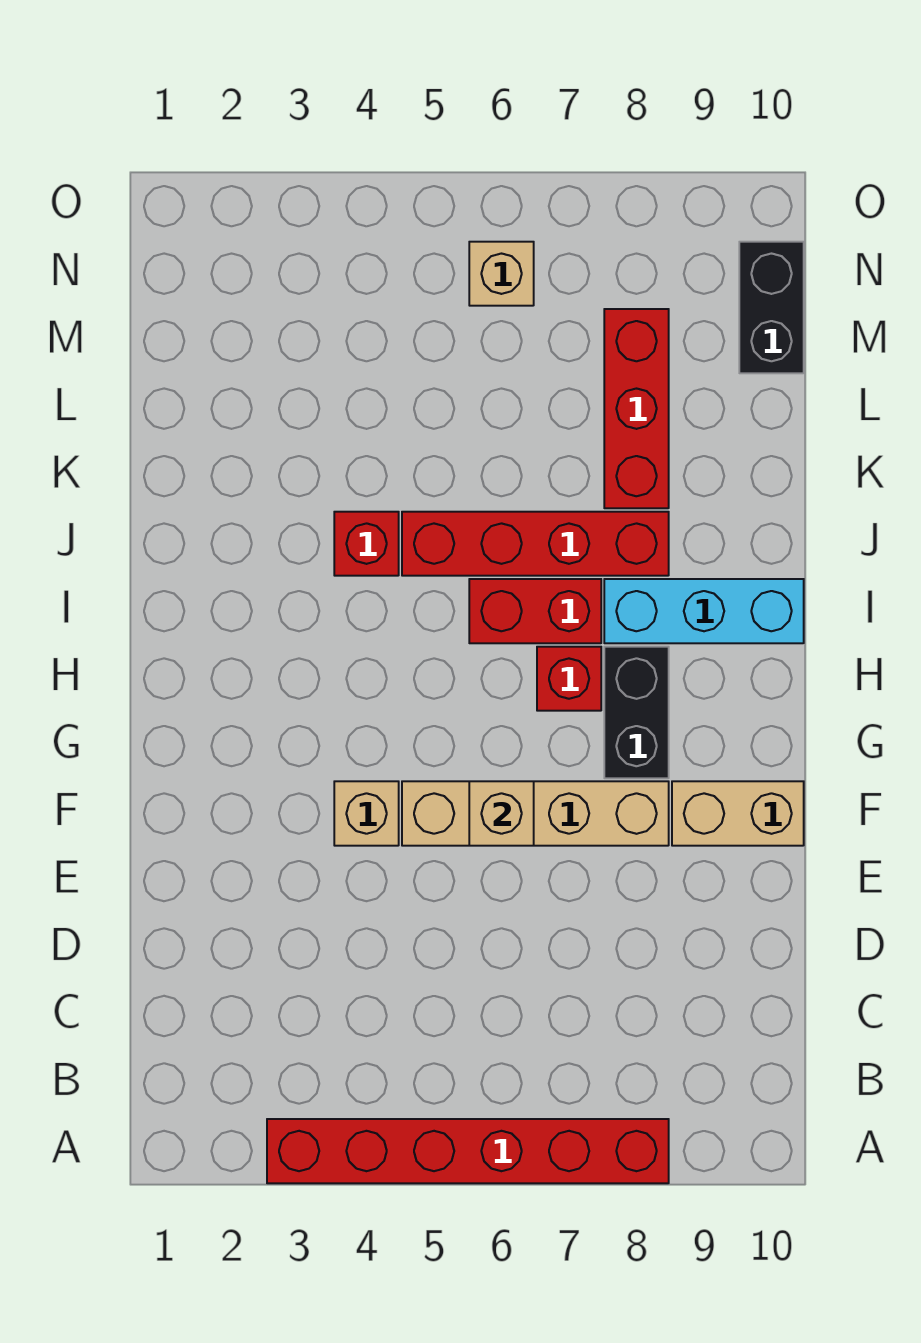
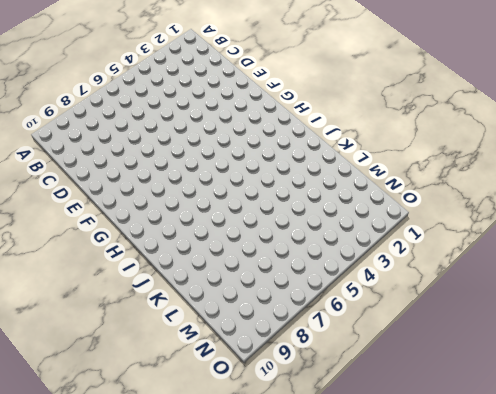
none -> red brick A3:A8 level 1
none -> tan brick F4 level 1
none -> tan brick F5:F8 level 1

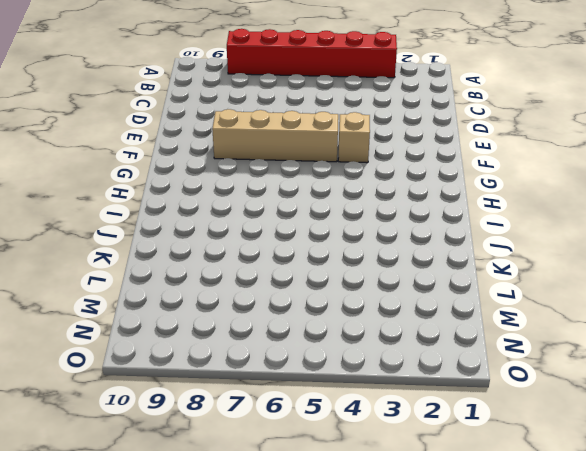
none -> tan brick F9:F10 level 1
none -> black brick G8:H8 level 1
none -> red brick H7 level 1

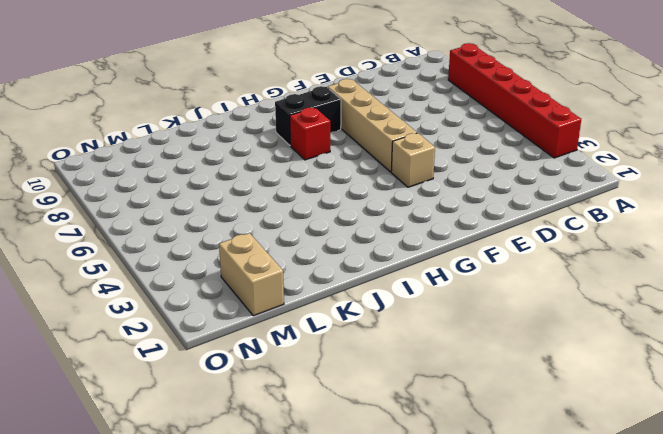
tan brick M1:M2 level 1 -> tan brick F9:F10 level 1
none -> red brick I6:I7 level 1
none -> cyan brick I8:I10 level 1
none -> red brick J4 level 1

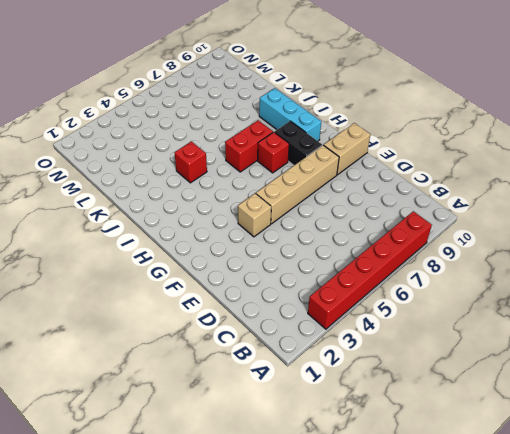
cyan brick H9:J9 level 1 -> cyan brick I8:I10 level 1
none -> red brick J5:J8 level 1
none -> red brick K8:M8 level 1
none -> black brick M10:N10 level 1

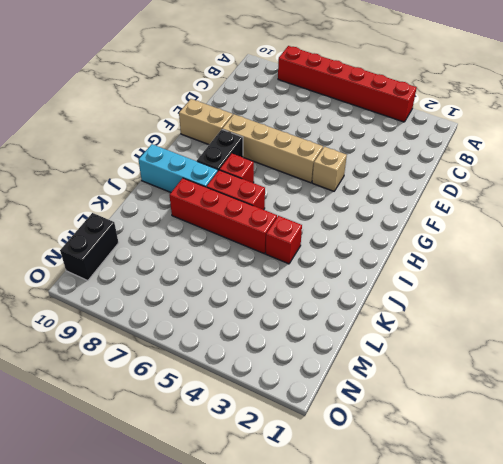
none -> red brick K8:M8 level 1
none -> tan brick N6 level 1
none -> tan brick F6 level 2

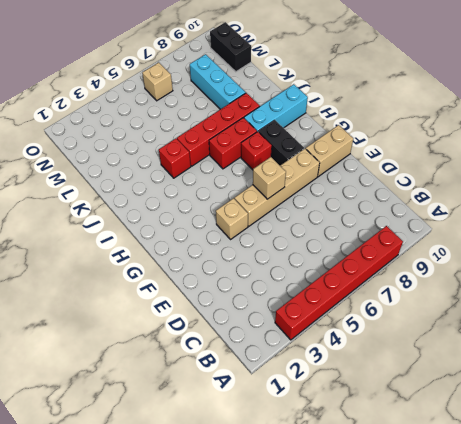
cyan brick K8:M8 level 1 -> red brick K8:M8 level 1

